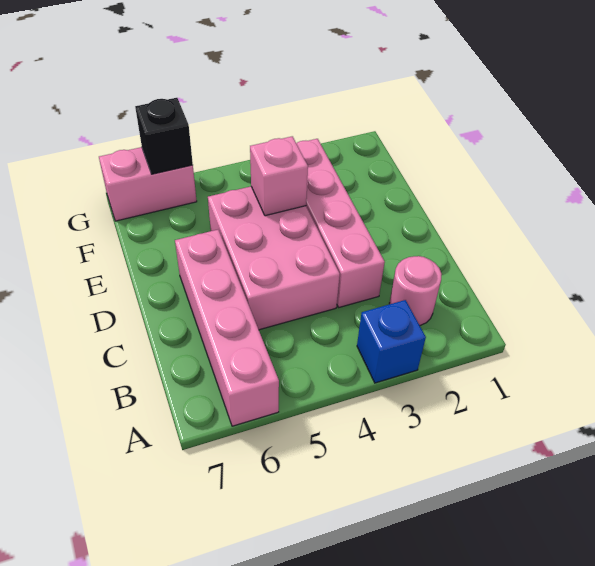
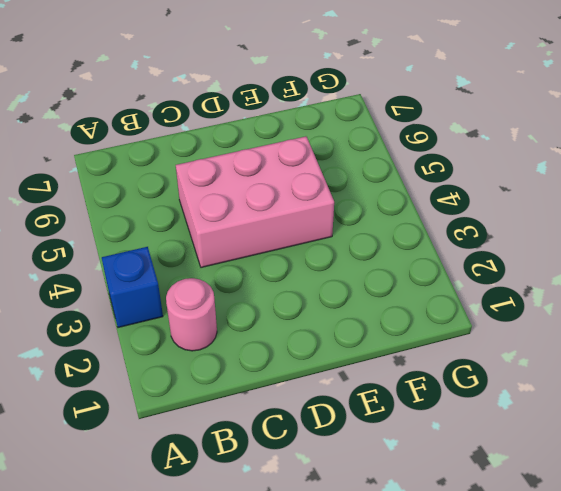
none -> pink brick A6:D6 level 1
none -> pink brick C3:F3 level 1

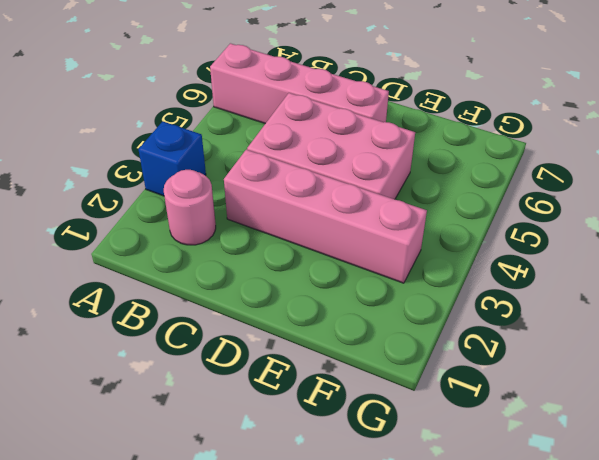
none -> pink brick G6:G7 level 1
none -> pink brick E4 level 2

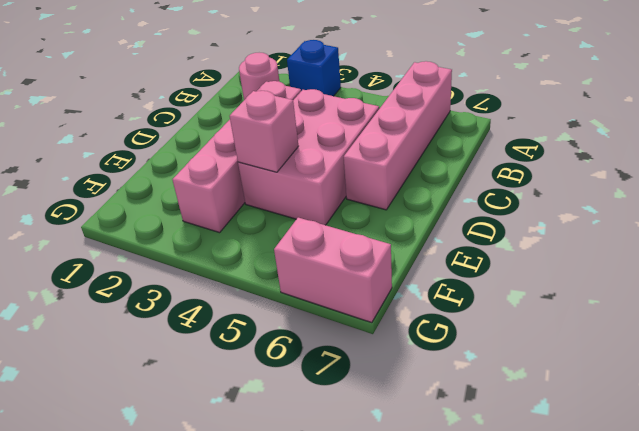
none -> black brick G6 level 2

